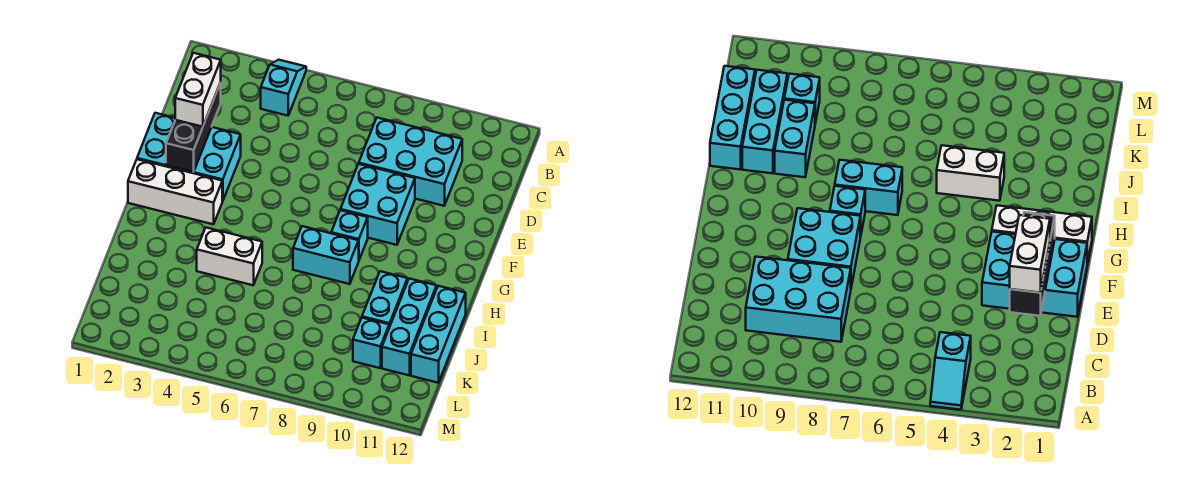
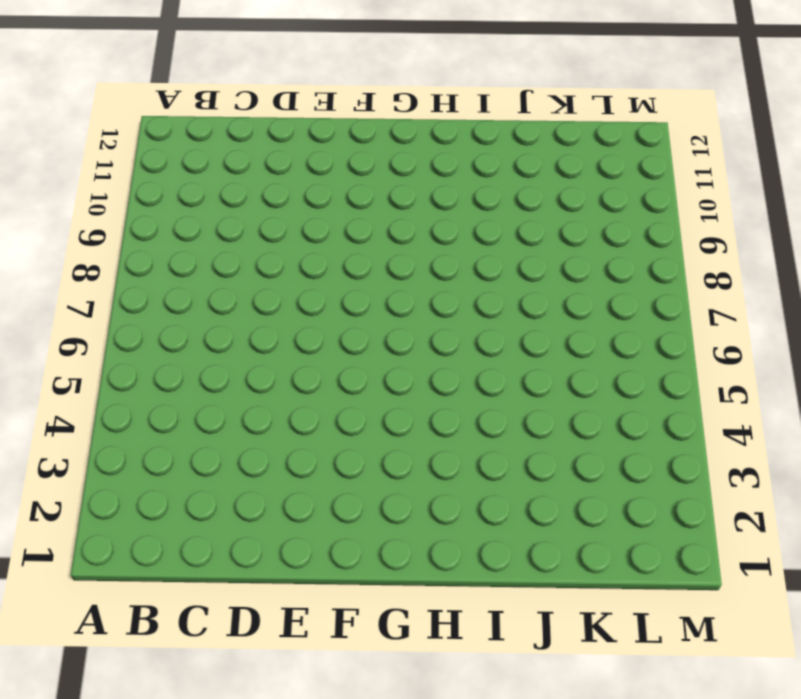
none -> cyan slope A4:B4 level 1 top B
none -> cyan brick C8:D10 level 1
none -> cyan brick E1:F3 level 1

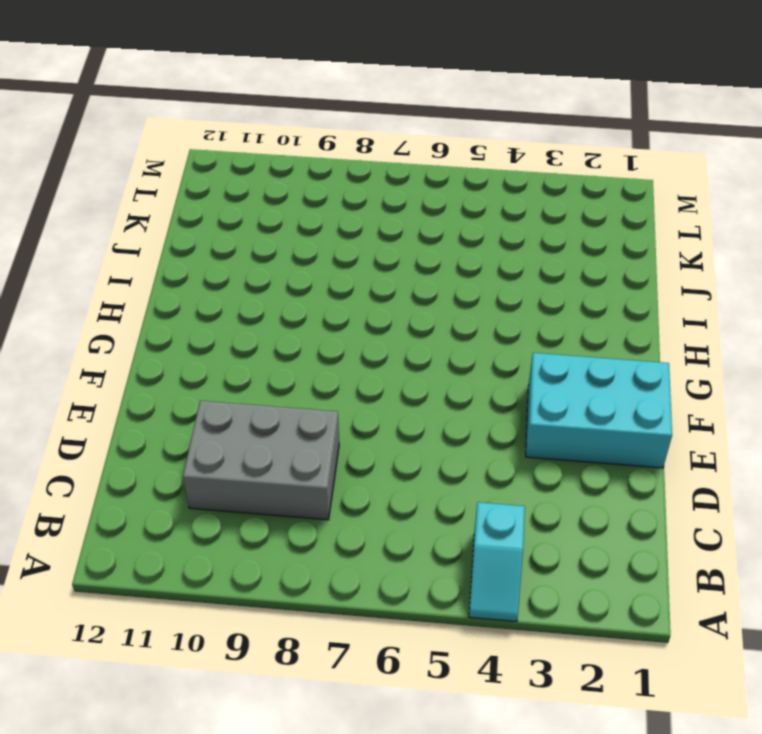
grey brick C8:D10 level 1 -> cyan brick C8:D10 level 1
none -> cyan brick E8:F9 level 1
none -> white brick G1:G3 level 1
none -> cyan brick G8 level 1

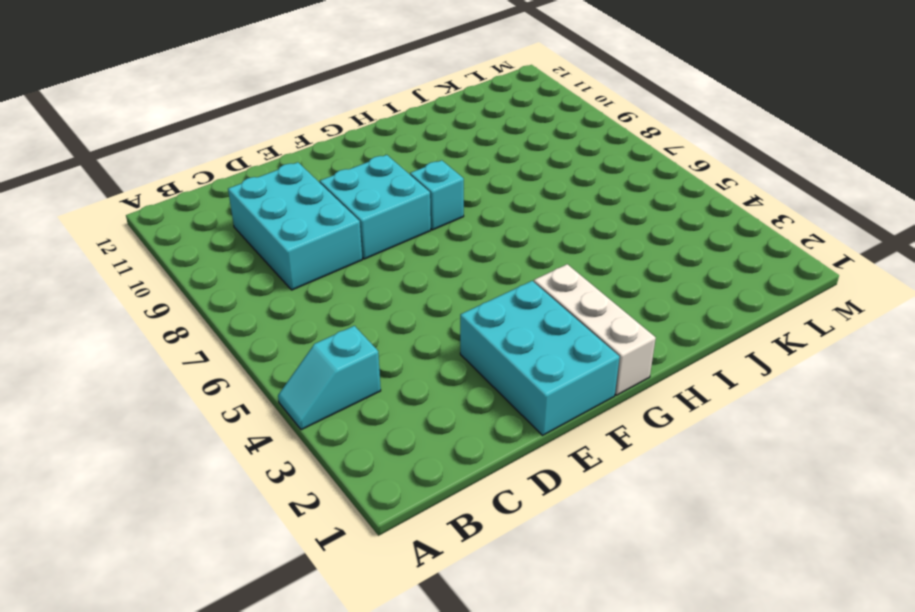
none -> cyan brick H7:H8 level 1
none -> white brick I4:I5 level 1
none -> cyan brick I10:J10 level 1

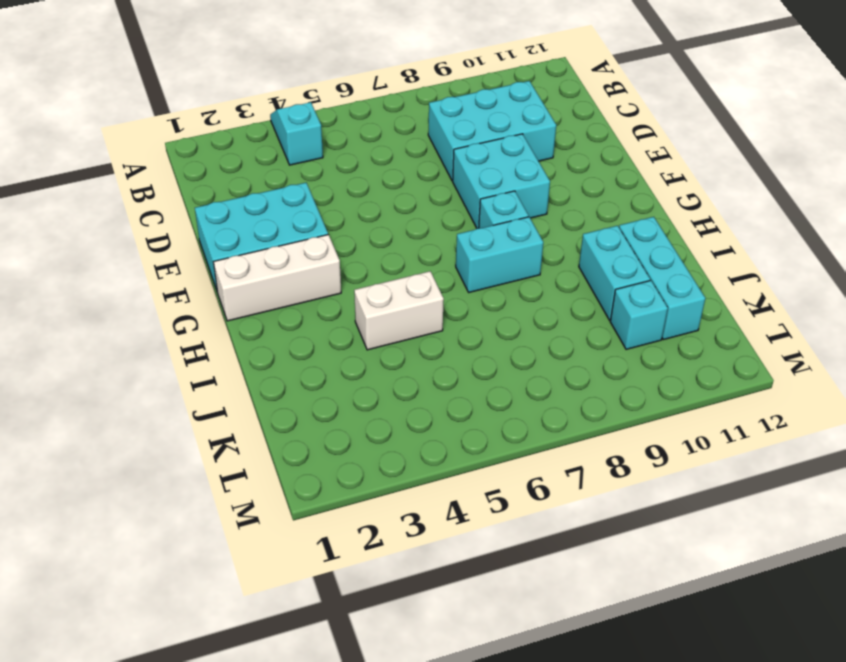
none -> cyan brick I12:K12 level 1
none -> black brick D2:F2 level 2
none -> white brick D2:E2 level 3

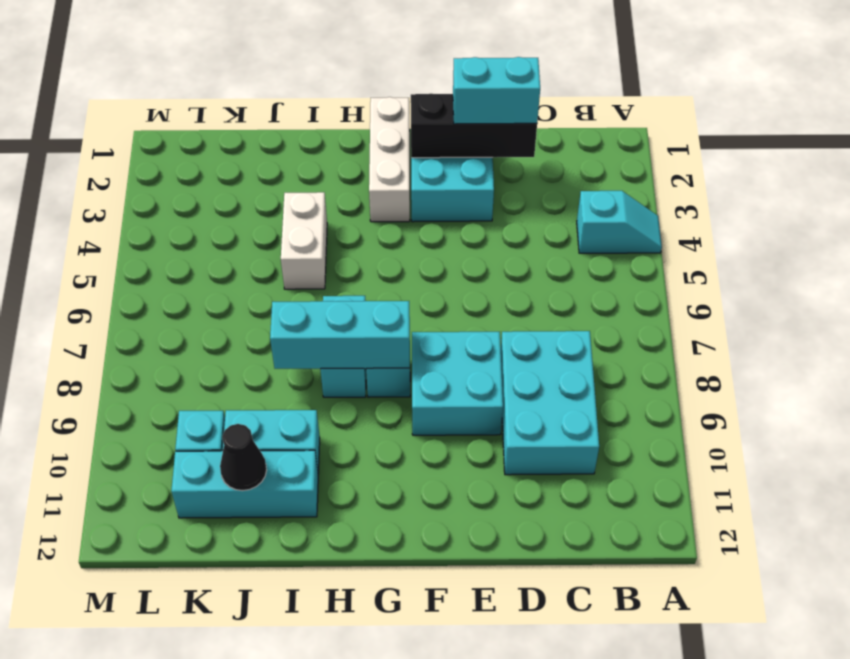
cyan brick D2:E2 level 3 -> white brick D2:E2 level 3
cyan brick G8:I8 level 2 -> cyan brick I12:K12 level 1
black cone J11 level 2 -> none

